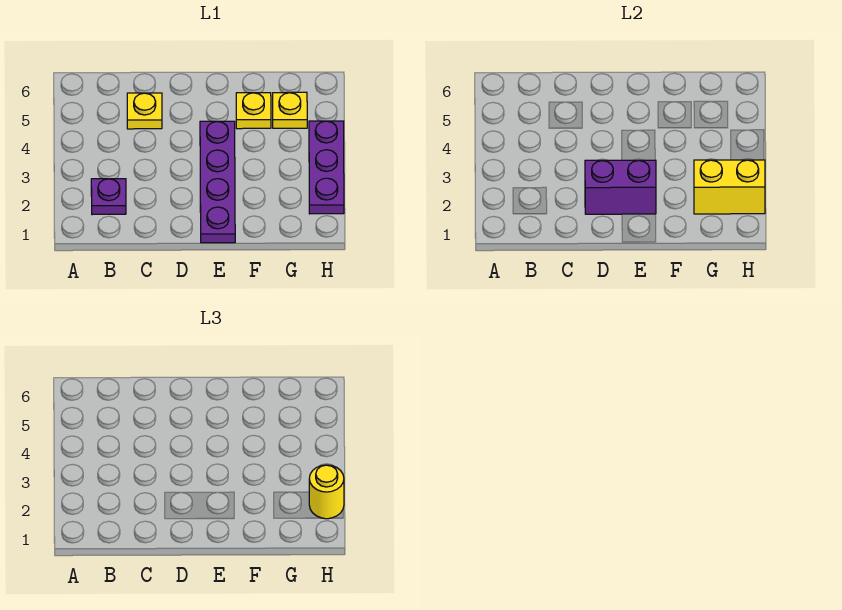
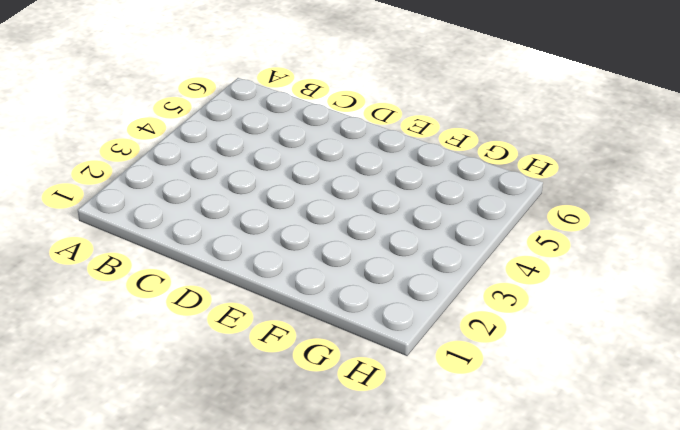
none -> purple plate B2 level 1
none -> yellow plate C5 level 1

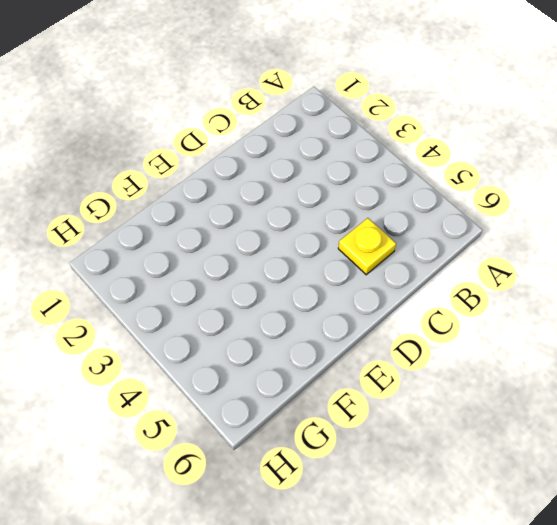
none -> purple plate B2 level 1
none -> purple plate E1:E4 level 1

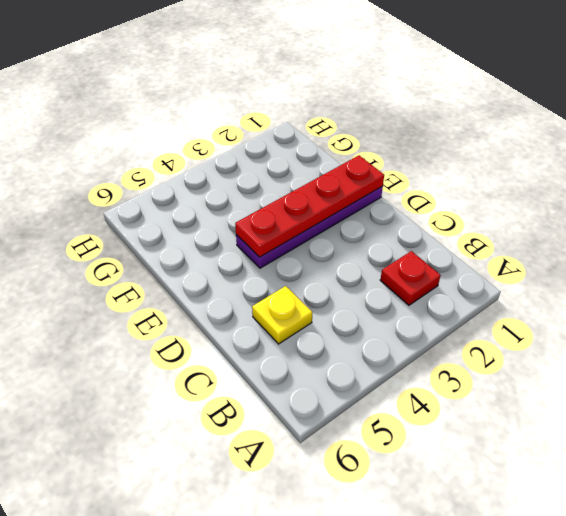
red plate B2 level 1 -> purple plate B2 level 1
red plate E1:E4 level 2 -> purple brick D2:E2 level 2
none -> yellow plate F5 level 1
none -> yellow plate G5 level 1

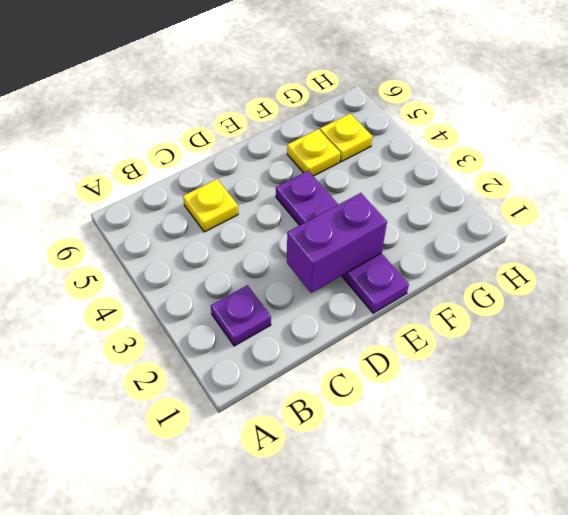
none -> purple plate H2:H4 level 1
none -> yellow brick G2:H2 level 2

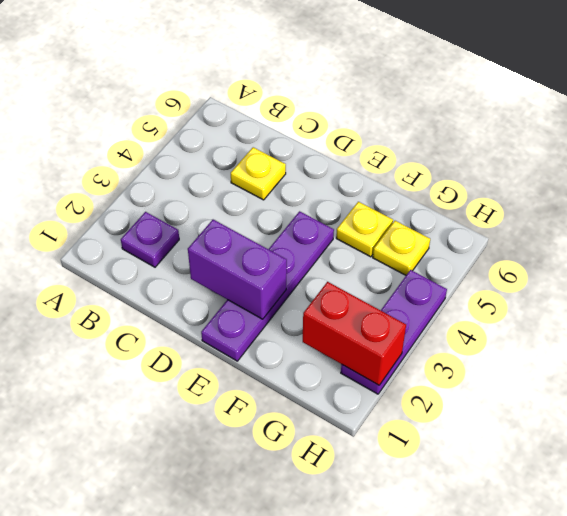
red brick G2:H2 level 2 -> yellow brick G2:H2 level 2
none -> yellow round brick H2 level 3

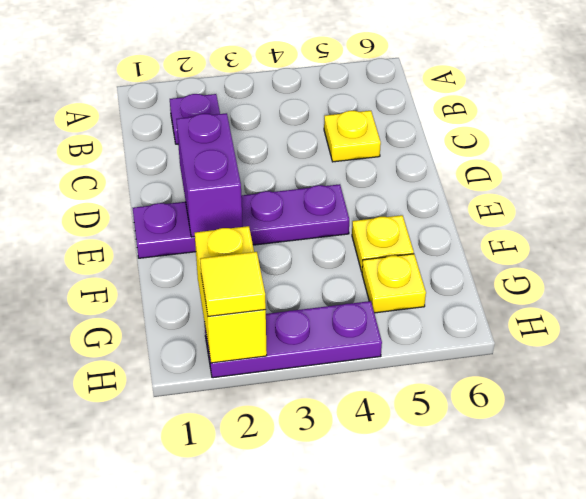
yellow tile H2 level 3 -> yellow round brick H2 level 3

